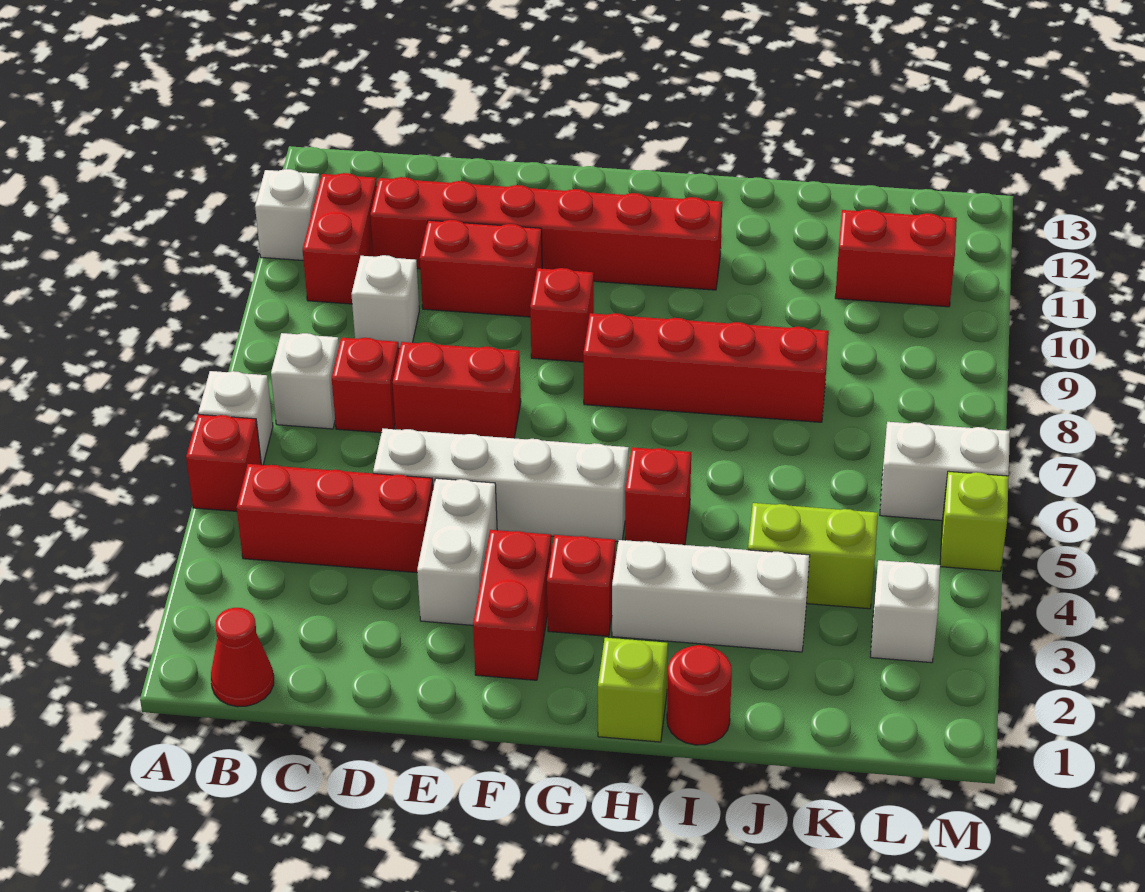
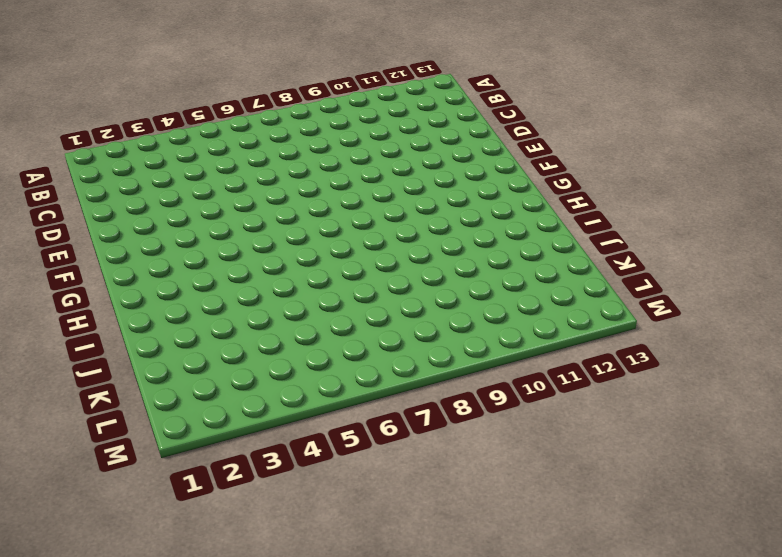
none -> red brick A5 level 1
none -> white brick A6 level 1
none -> white brick A11 level 1

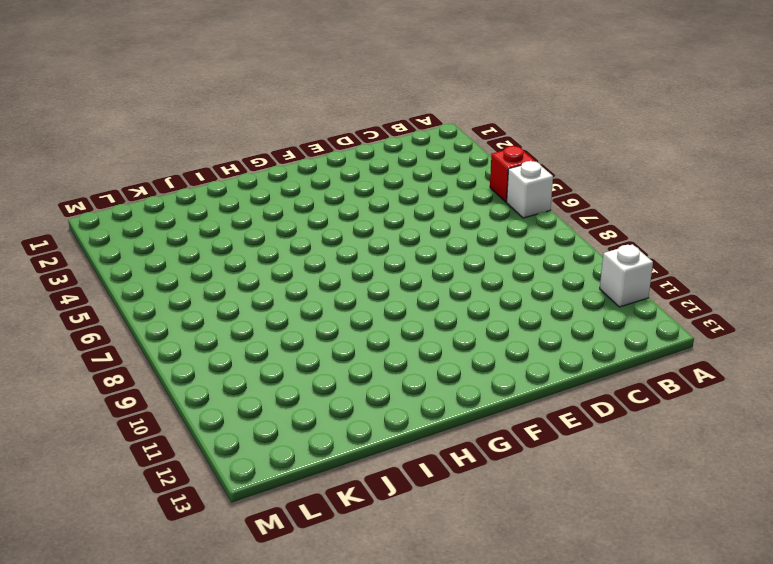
none -> red cone B1 level 1
none -> red brick B4:D4 level 1
none -> white brick B7 level 1

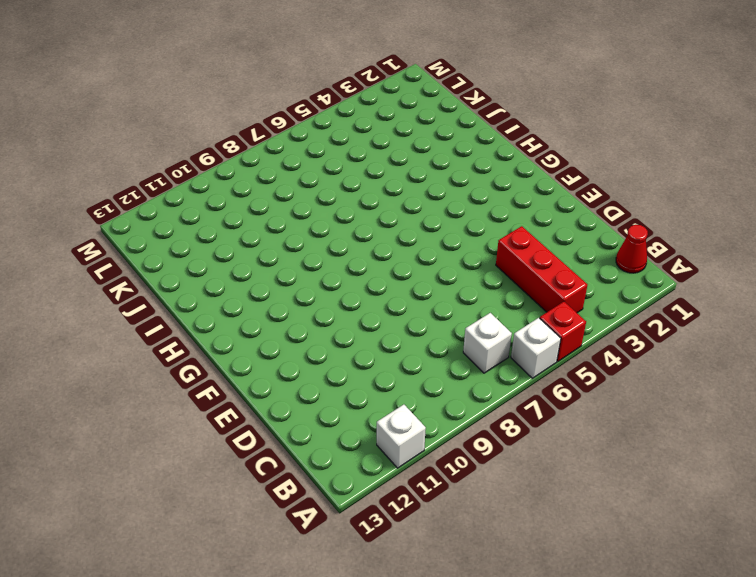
none -> red brick B10:B11 level 1
none -> red brick C7 level 1
none -> white brick C9 level 1

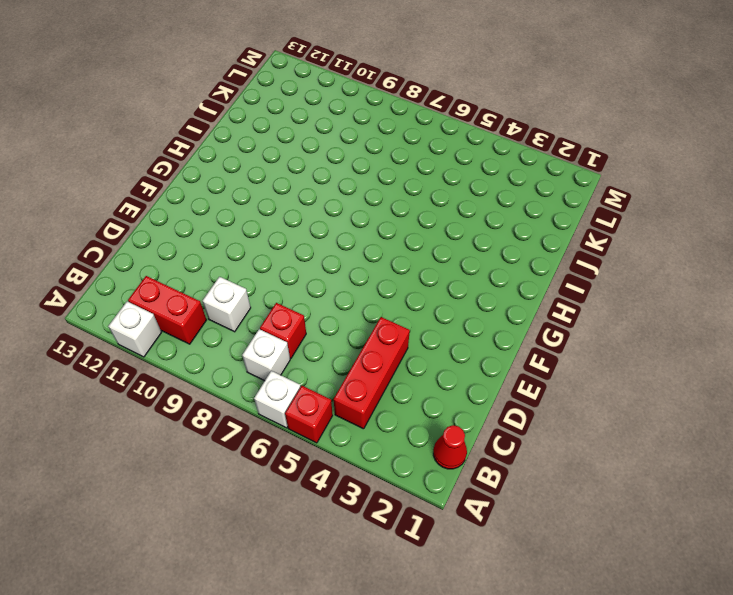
none -> red brick C11:H11 level 1
none -> white brick D5:G5 level 1
none -> red brick D7:E7 level 1

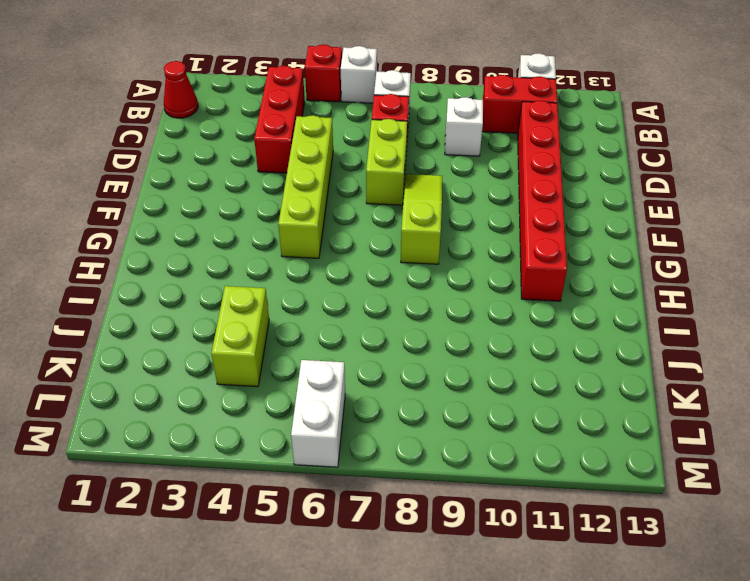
lime brick D5:G5 level 1 -> white brick D5:G5 level 1
lime brick D7:E7 level 1 -> red brick D7:E7 level 1
lime slope E8:G8 level 1 top G -> red brick G8:J8 level 1
none -> red brick D10:E10 level 1
none -> white brick E3:E4 level 1
none -> red brick F2:F3 level 1

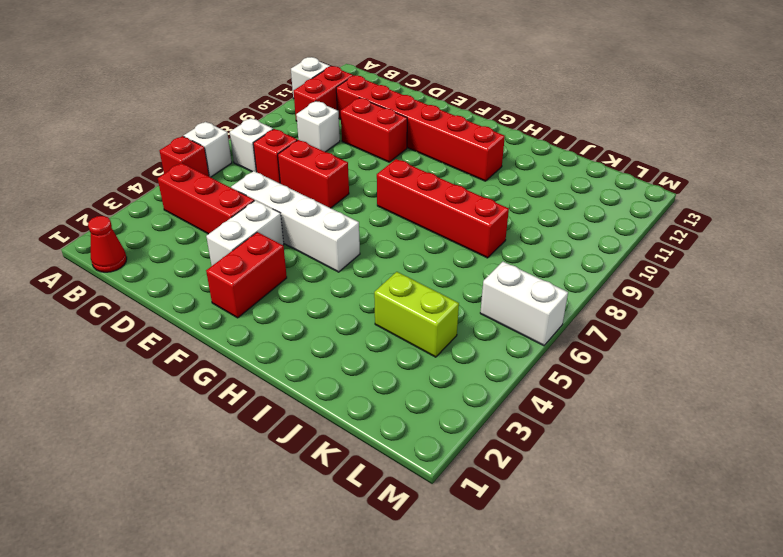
none -> red brick F9 level 1
none -> red brick G3 level 1
none -> lime brick H1 level 1

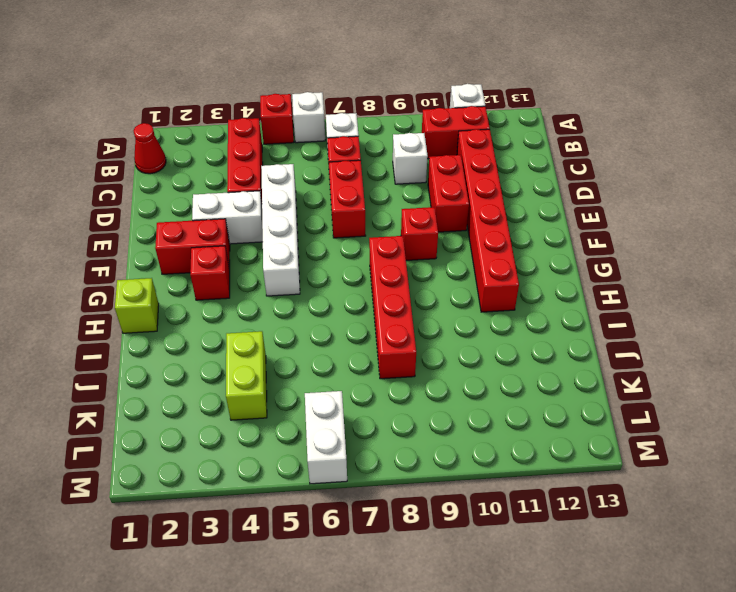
none -> white brick H3:J3 level 1
none -> red brick H5 level 1
none -> red round brick I1 level 1

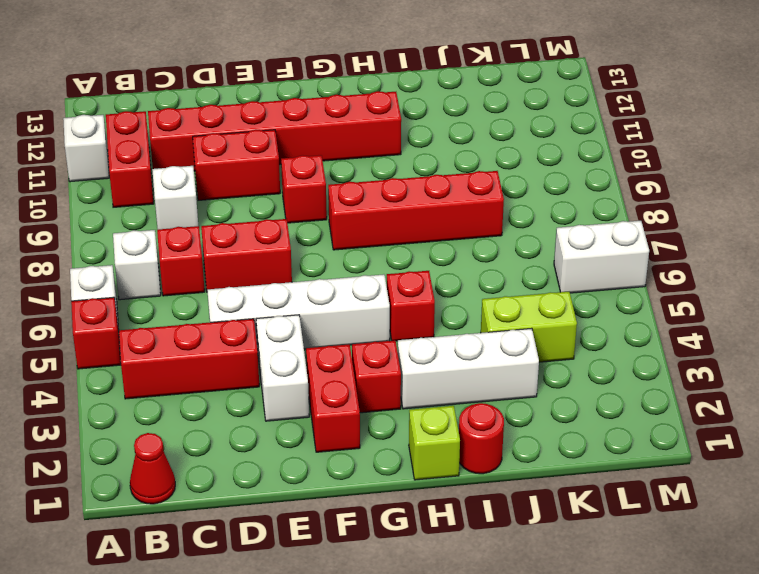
none -> red brick K11:L11 level 1
none -> white brick L3 level 1
none -> lime brick M5 level 1

